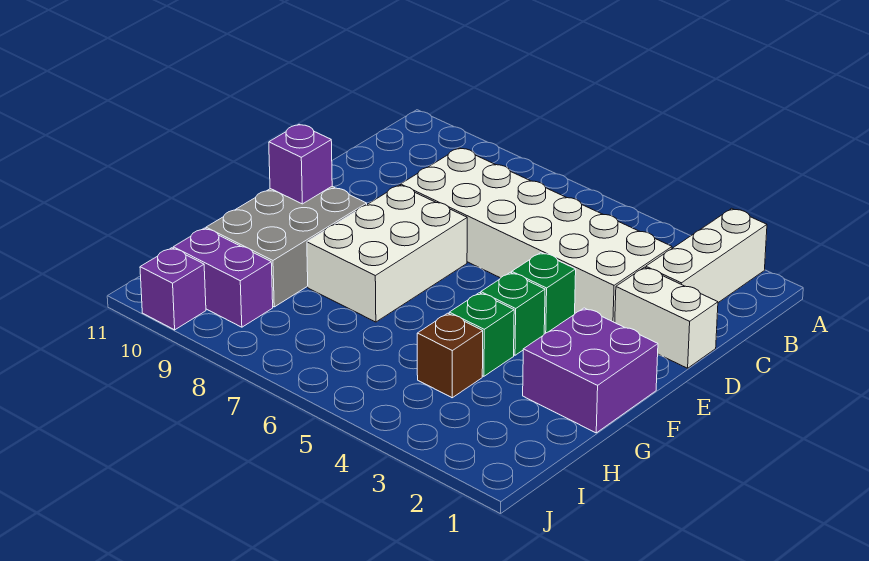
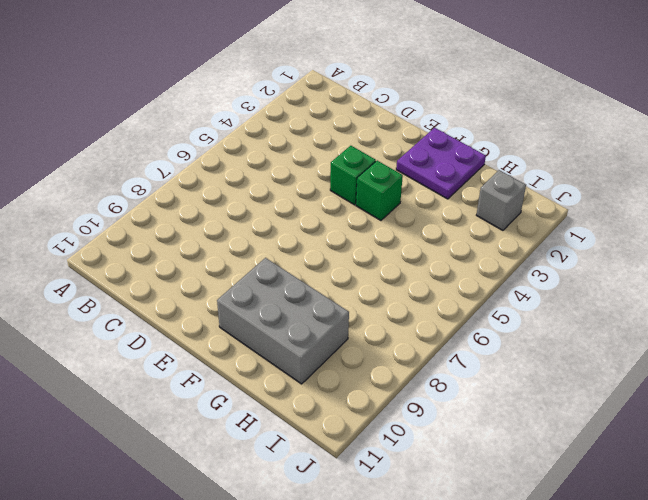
purple plate F1:G2 level 1 -> purple brick F1:G2 level 1
grey brick I2 level 1 -> none
none -> white brick A2:C2 level 1
none -> white brick C3:D8 level 1
none -> white brick D1:D2 level 1

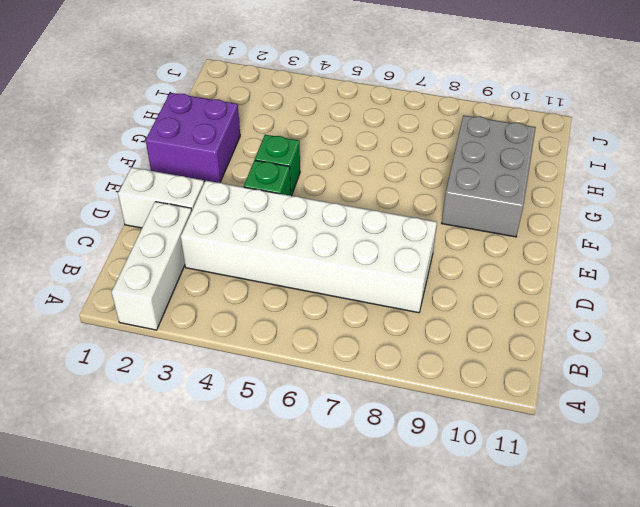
none -> white brick E7:G8 level 1
none -> green brick G4 level 1
none -> brown brick H4 level 1

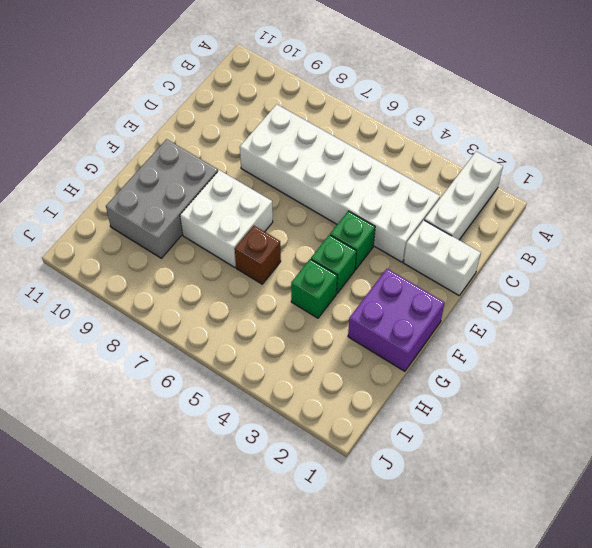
white brick F7:G8 level 1 -> white brick E7:G8 level 1
brown brick G6 level 1 -> brown brick H4 level 1
none -> purple brick I9:I10 level 1
none -> purple brick J10 level 1
none -> purple brick F10 level 2

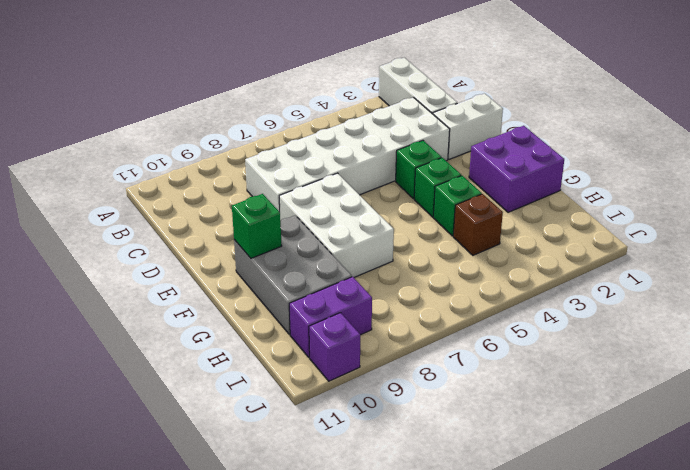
green brick F10 level 2 -> purple brick F10 level 2

